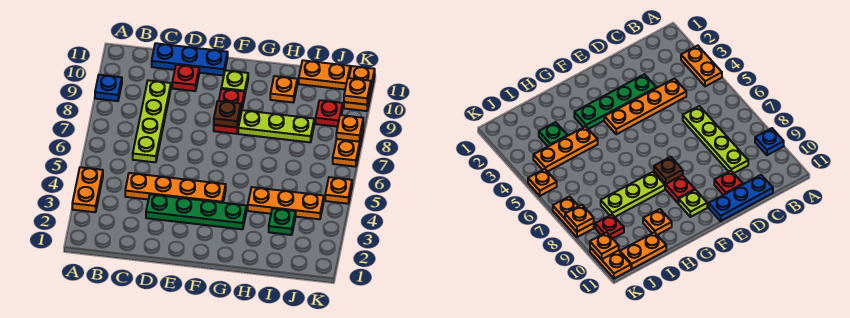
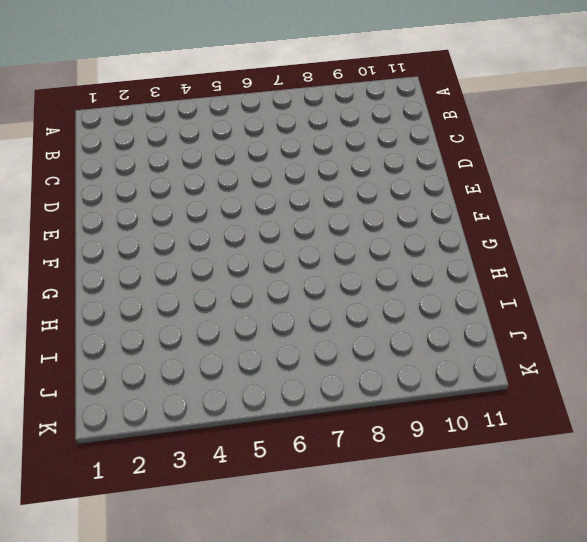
none -> orange plate A3:A4 level 1
none -> blue plate A9 level 1
none -> orange plate C4:F4 level 1

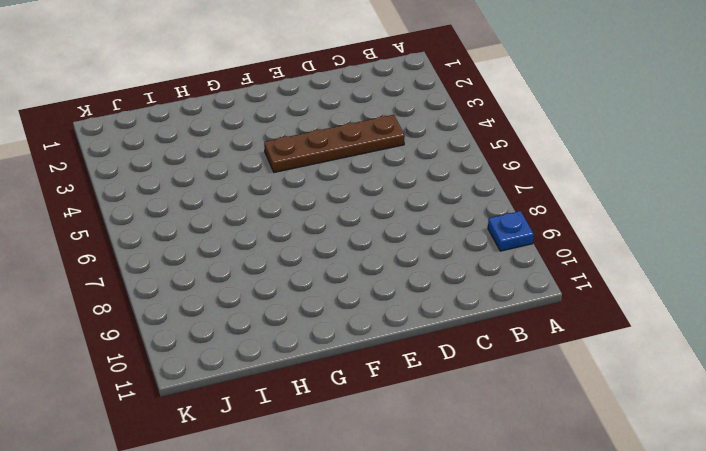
brown plate C4:F4 level 1 -> orange plate C4:F4 level 1
none -> orange plate A3:A4 level 1
none -> lime plate C6:C9 level 1
none -> blue plate C11:E11 level 1

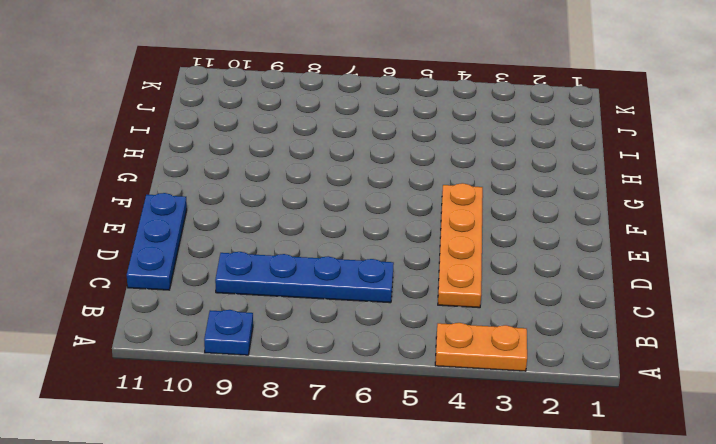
blue plate C6:C9 level 1 -> lime plate C6:C9 level 1
none -> green plate D3:G3 level 1
none -> red plate D10 level 1
none -> red plate F8:F9 level 1

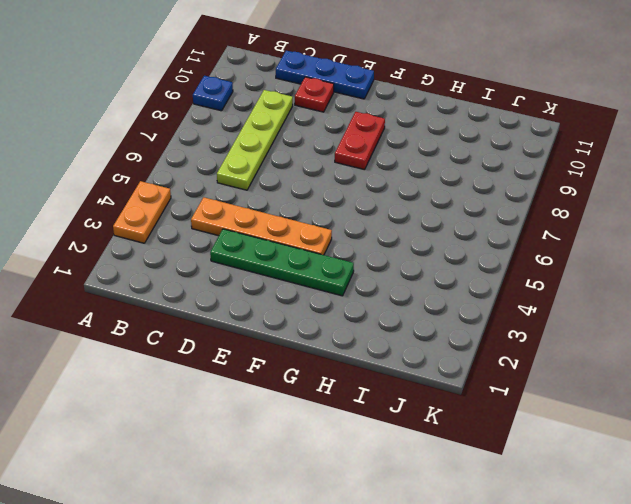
none -> lime plate F10 level 1
none -> lime plate G8:I8 level 1
none -> orange plate H4:J4 level 1

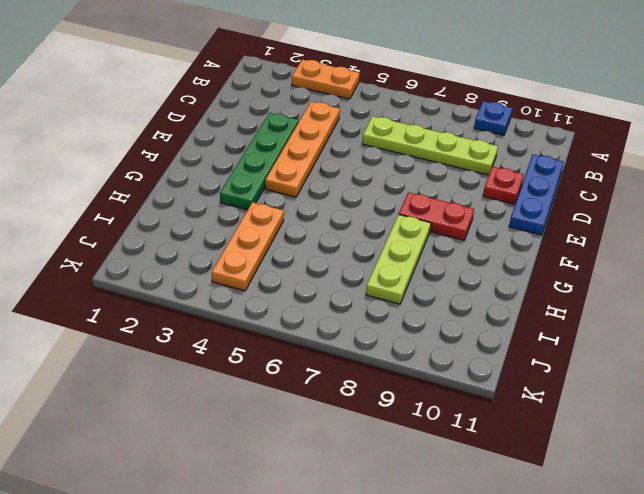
none -> lime plate F10 level 1
none -> orange plate H10 level 1
none -> green plate I3 level 1

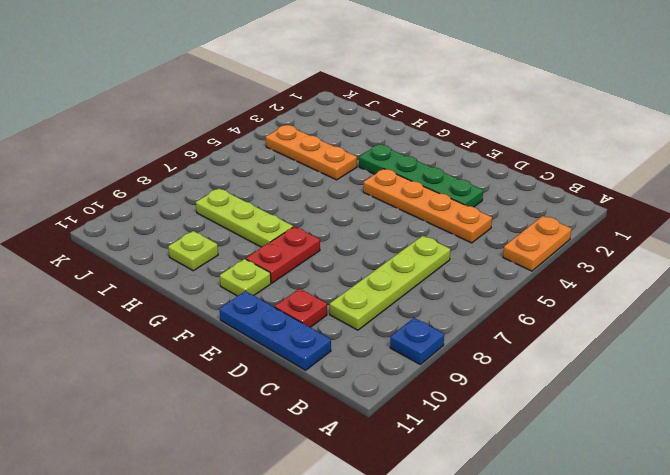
lime plate H10 level 1 -> orange plate H10 level 1
none -> green plate I3 level 1
none -> orange plate I11:J11 level 1
none -> red plate J9 level 1

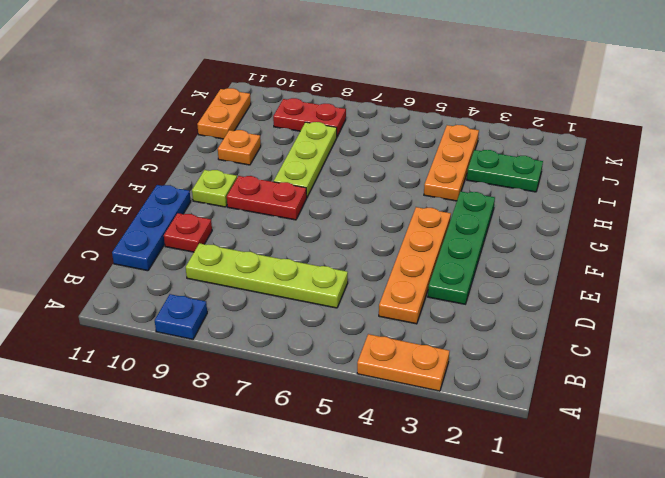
green plate I2:I3 level 1 -> green plate I3 level 1
red plate J8:J9 level 1 -> red plate J9 level 1
none -> orange plate K5 level 1
none -> orange plate K7:K8 level 1
none -> orange plate K10:K11 level 1

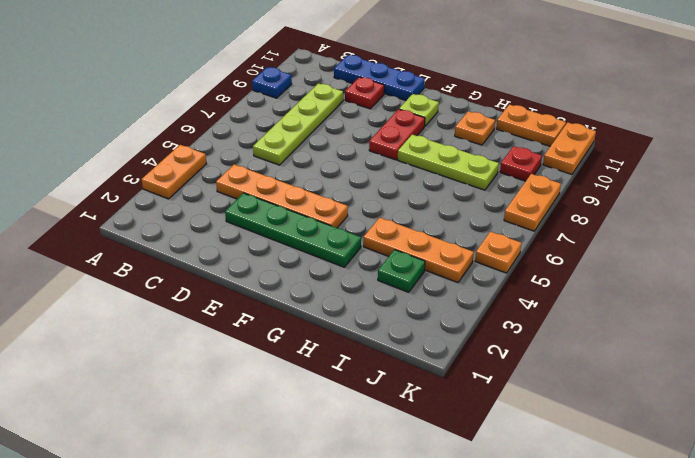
none -> brown plate F8 level 2
none -> orange plate K8 level 2
none -> orange plate K10 level 2

